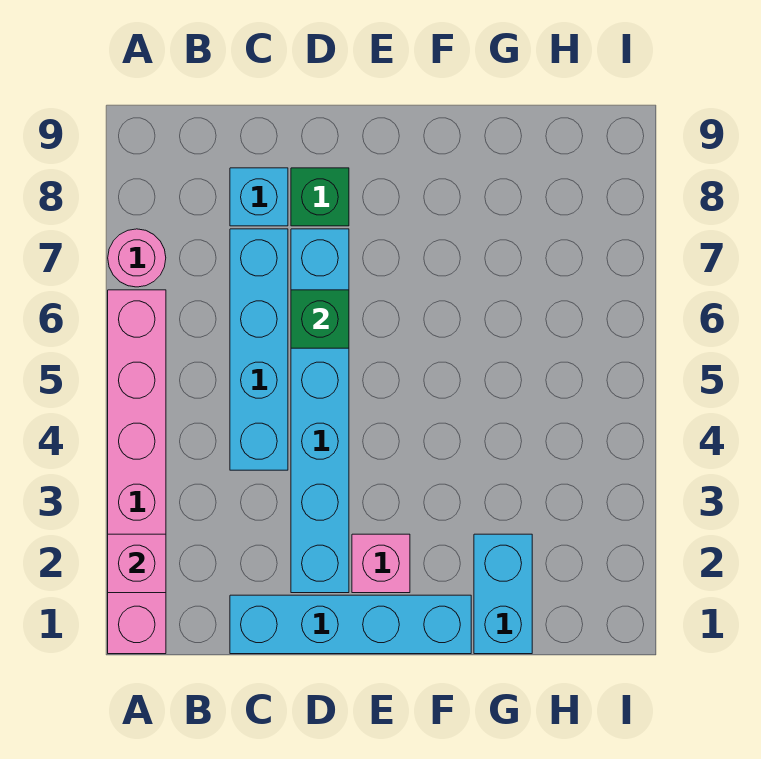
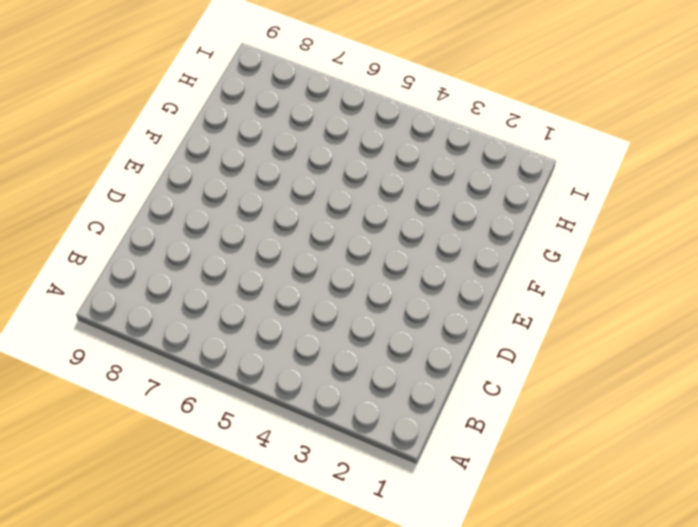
none -> pink brick A1:A6 level 1
none -> pink round brick A7 level 1

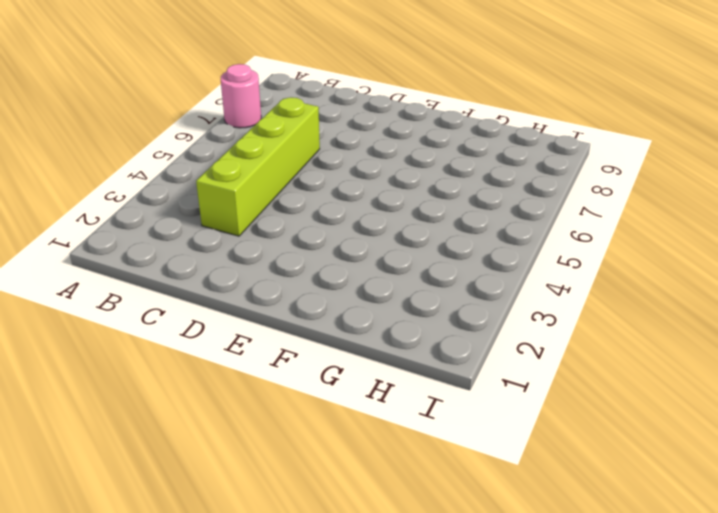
lime brick C3:C6 level 1 -> cyan brick C4:C7 level 1
none -> pink brick A1:A6 level 1
none -> cyan brick C1:F1 level 1

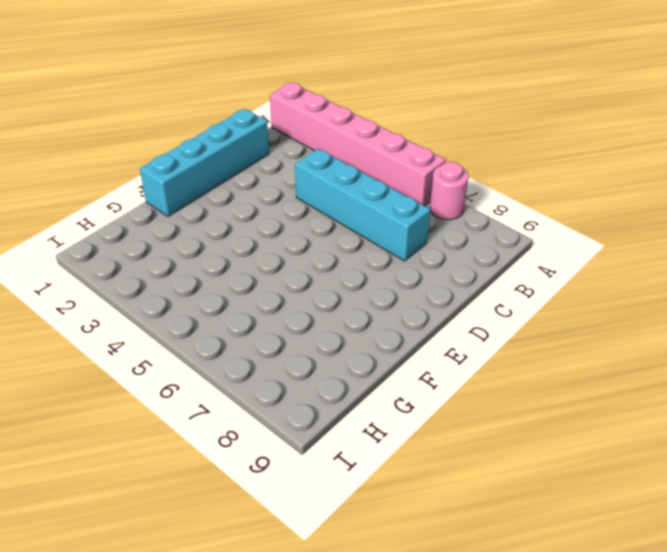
none -> cyan brick C8 level 1
none -> cyan brick D2:D7 level 1

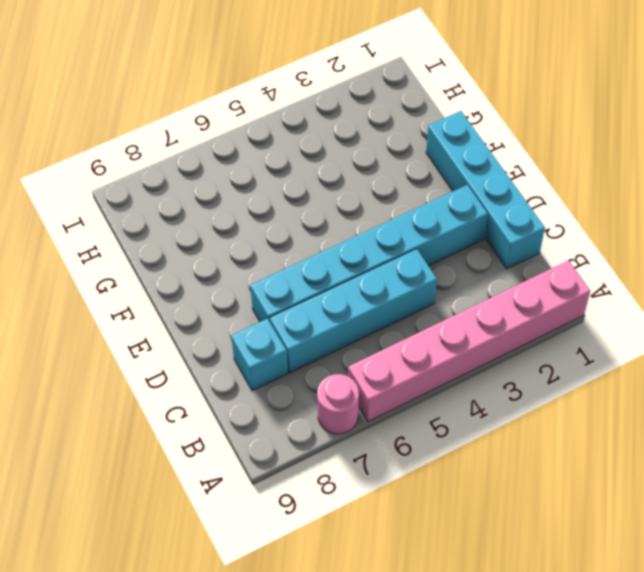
none -> green brick D8 level 1
none -> pink brick E2 level 1

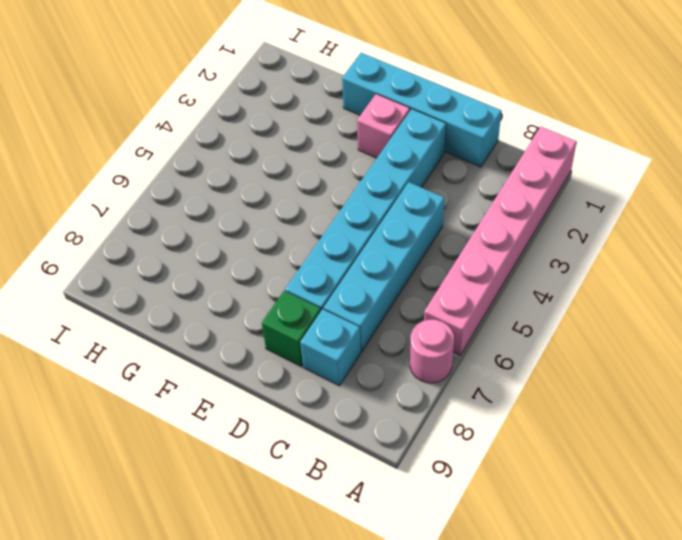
none -> cyan brick G1:G2 level 1
none -> pink brick A2 level 2

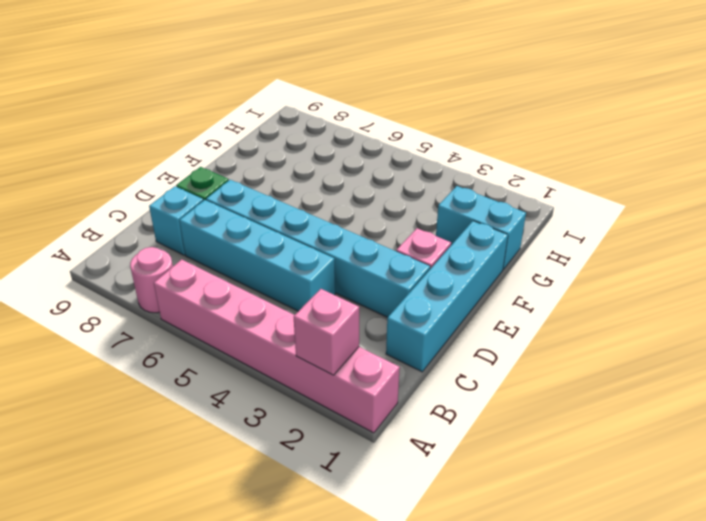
none -> green brick D6 level 2

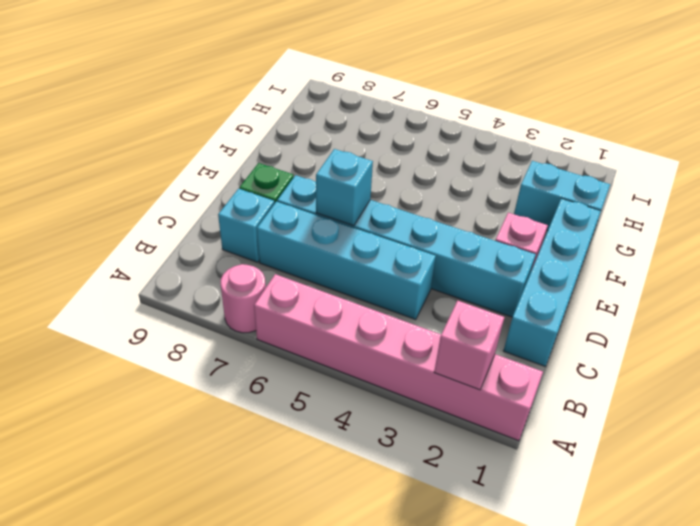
cyan brick D6 level 2 -> green brick D6 level 2

